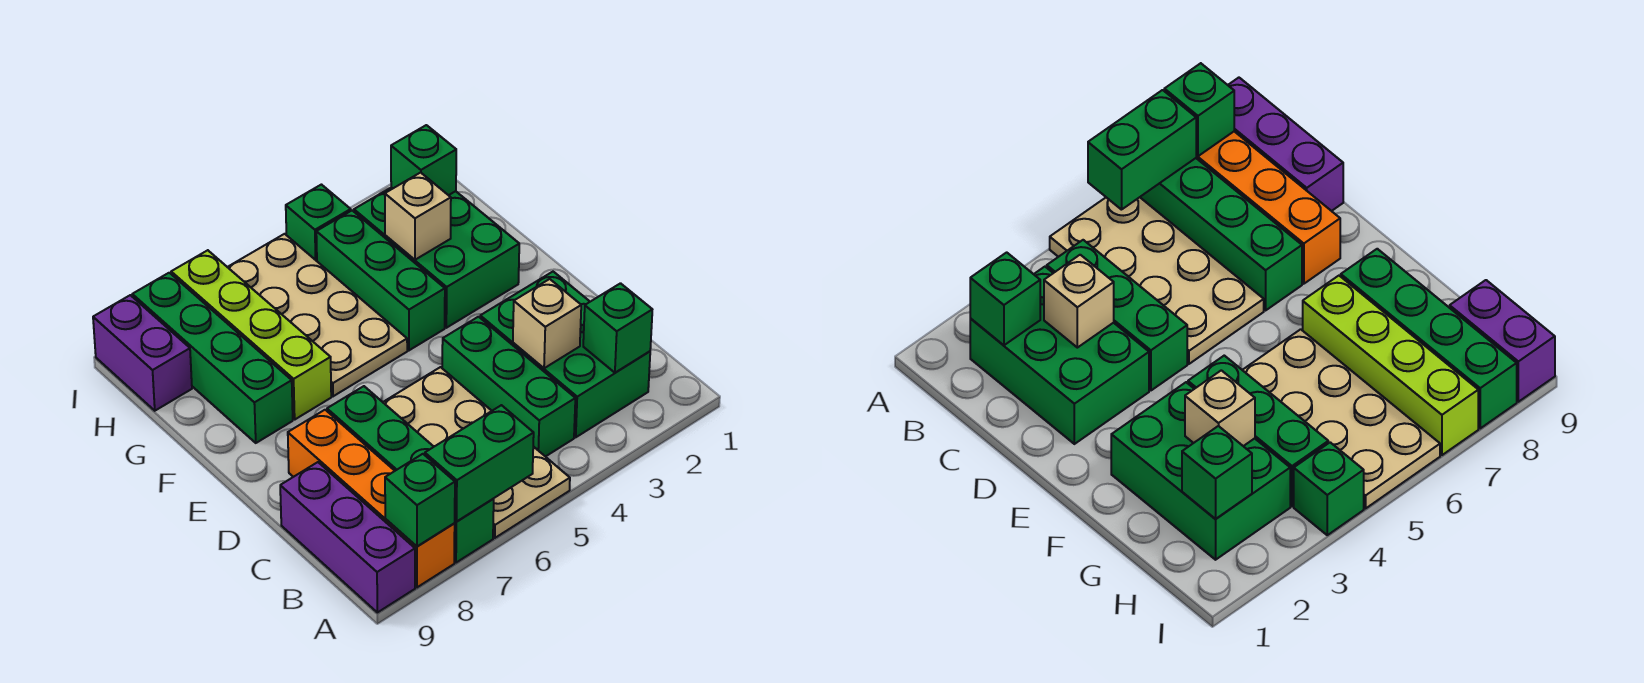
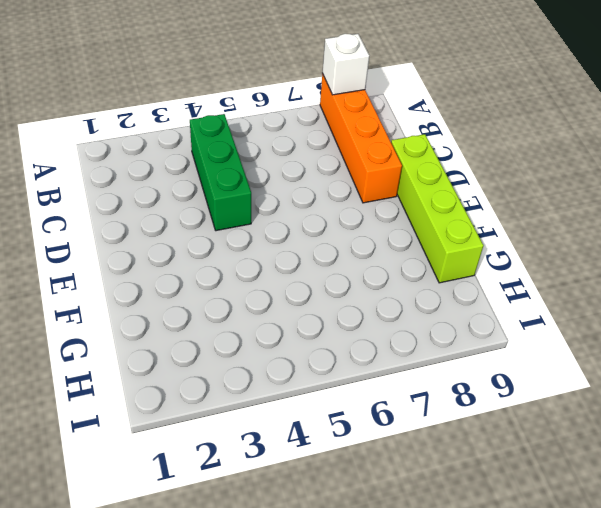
white brick A8 level 2 -> green brick A8 level 2
lime brick D9:G9 level 1 -> lime brick F7:I7 level 1
none -> tan plate A5:D6 level 1
none -> green brick A7:D7 level 1
none -> purple brick A9:C9 level 1

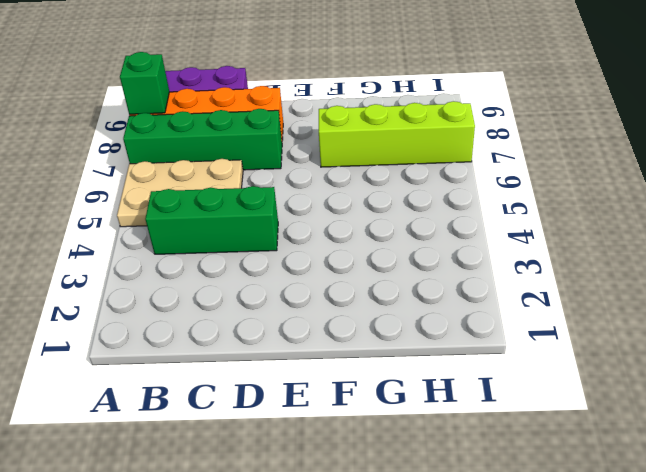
tan plate A5:C6 level 1 -> tan plate A5:D6 level 1
none -> green brick B2:D3 level 1
none -> green brick F2:H3 level 1
none -> green brick F4:H4 level 1

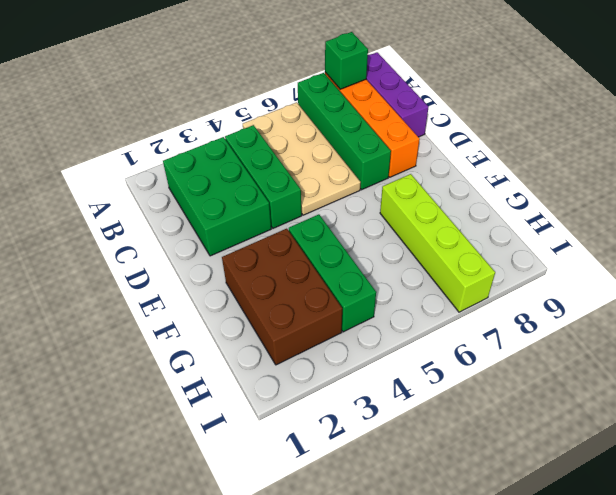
brown brick F2:H3 level 1 -> green brick F2:H3 level 1
none -> tan plate F5:I6 level 1
none -> green brick F8:I8 level 1
none -> purple brick H9:I9 level 1

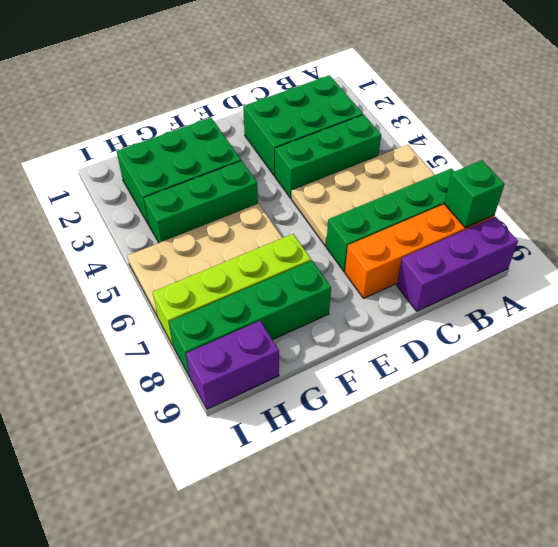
none -> green brick I4 level 1
none -> green brick A6:A7 level 2
none -> green brick B2 level 2

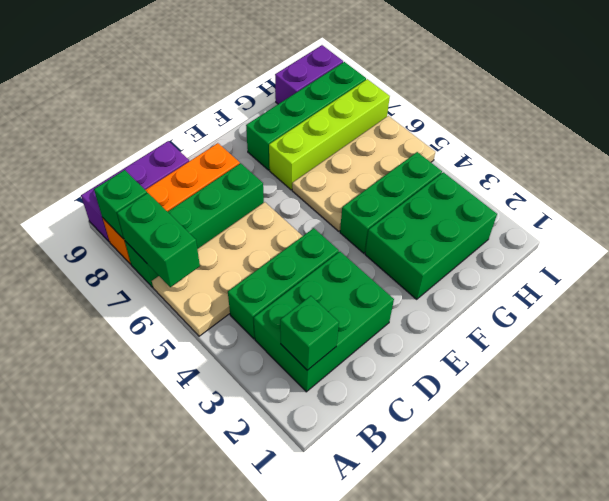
none -> green brick I4 level 1
none -> tan brick C3 level 2
none -> tan brick G3 level 2

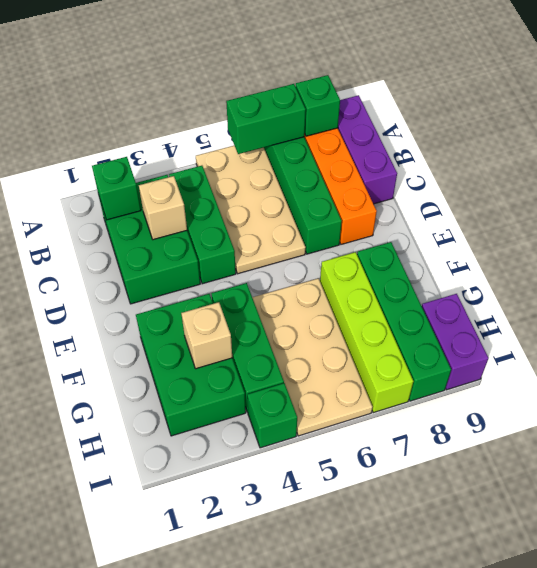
none -> green brick H2 level 2

